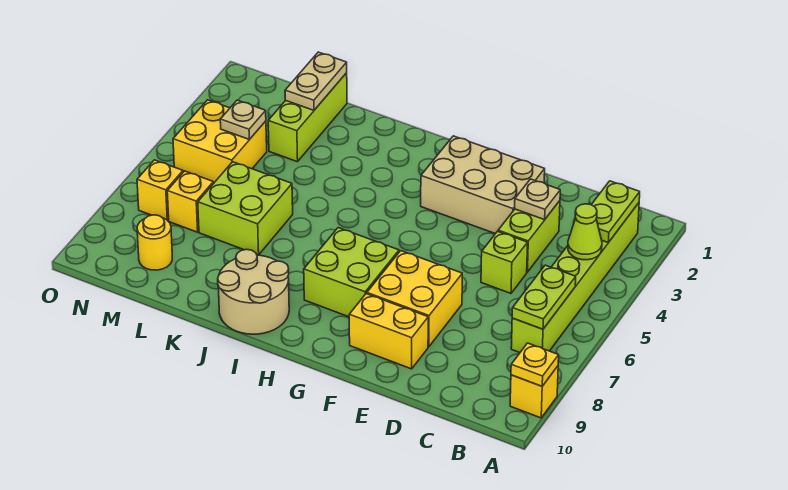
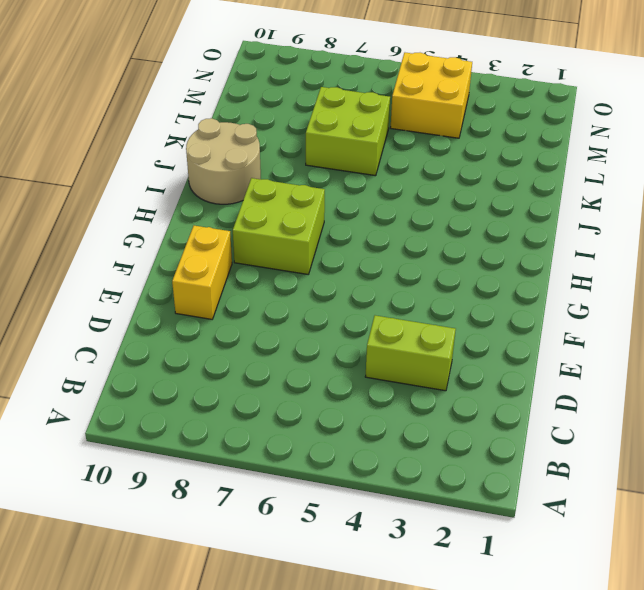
none -> yellow brick A9 level 1
none -> lime brick B2:B7 level 1
none -> lime brick D5 level 1

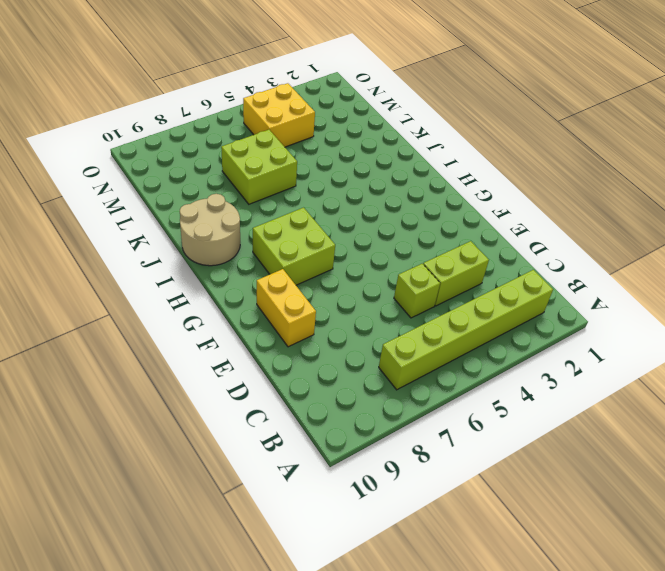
none -> yellow brick A9 level 1
none -> tan brick E2:G3 level 1
none -> yellow brick E7:F8 level 1

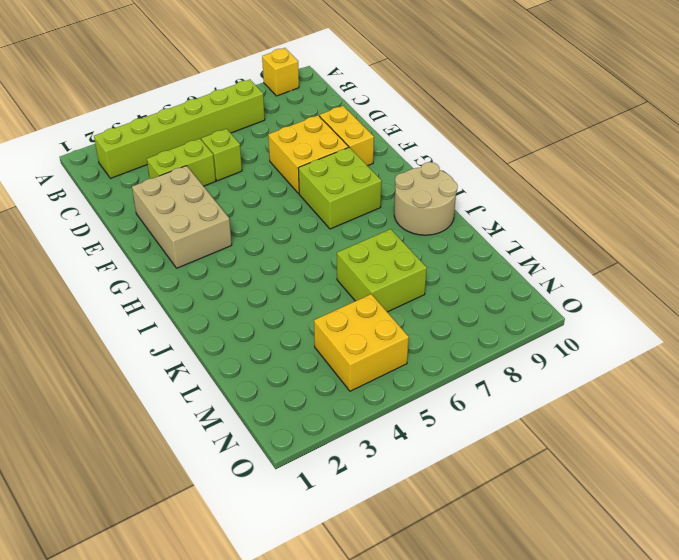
none -> lime brick L1:L3 level 1
none -> yellow brick M7 level 1
none -> yellow round brick M9 level 1

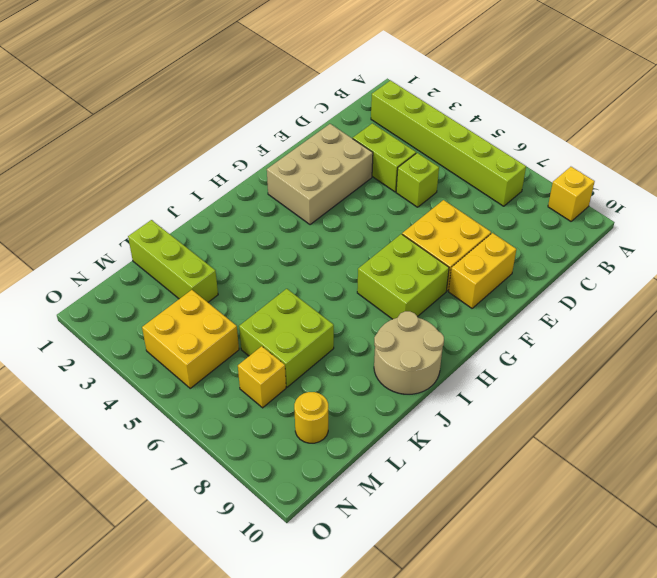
none -> yellow brick N7 level 1
none -> yellow plate A9 level 2
none -> lime plate B2:B3 level 2

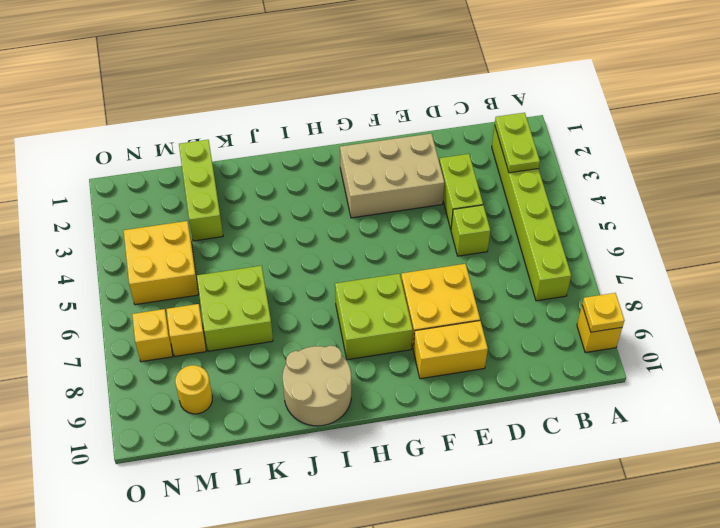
none -> lime cone B4 level 2
none -> lime plate B6:B7 level 2
none -> tan plate D3 level 2

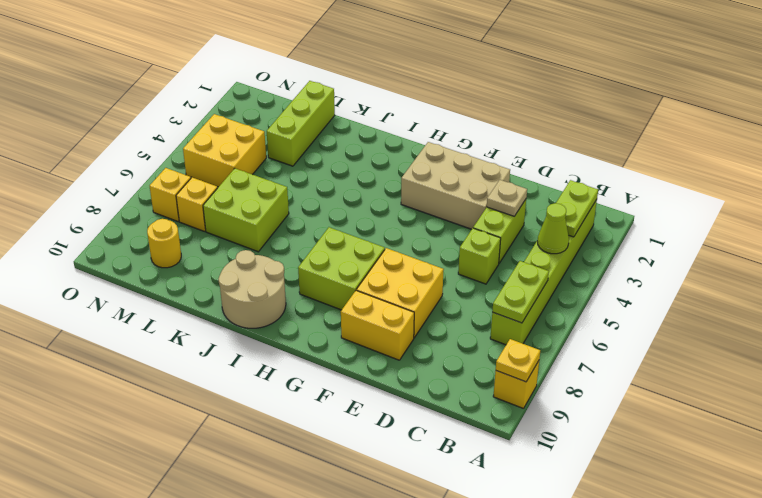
none -> tan plate L1:L2 level 2
none -> tan plate M4 level 2

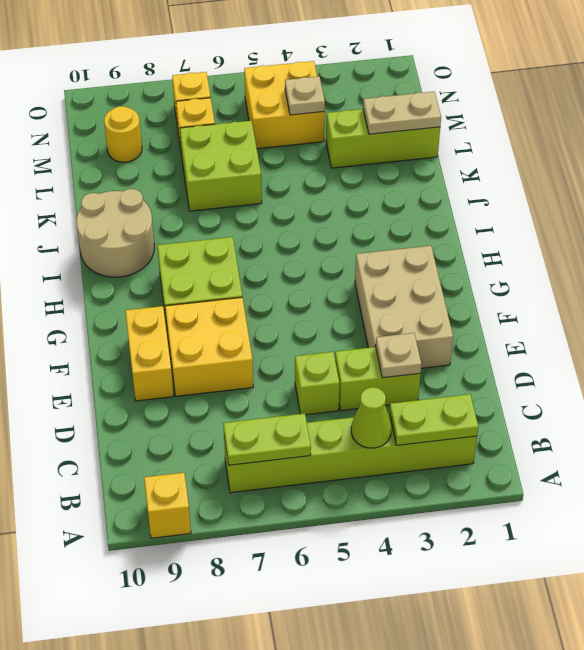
none -> yellow plate A9 level 2

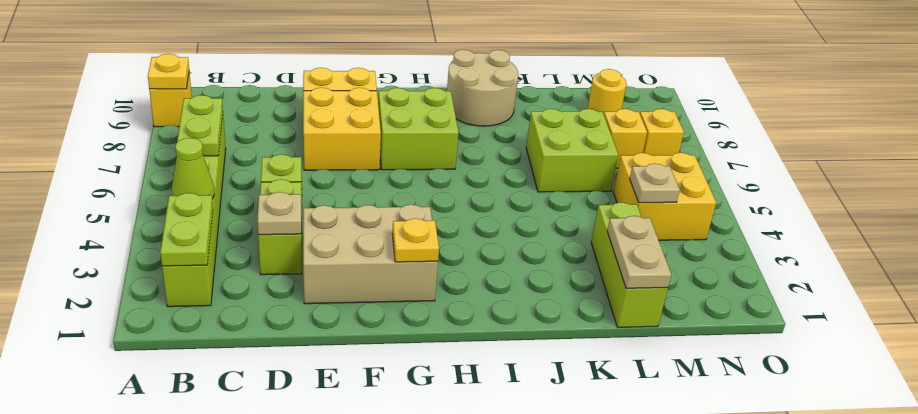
yellow plate G2 level 2 -> none

